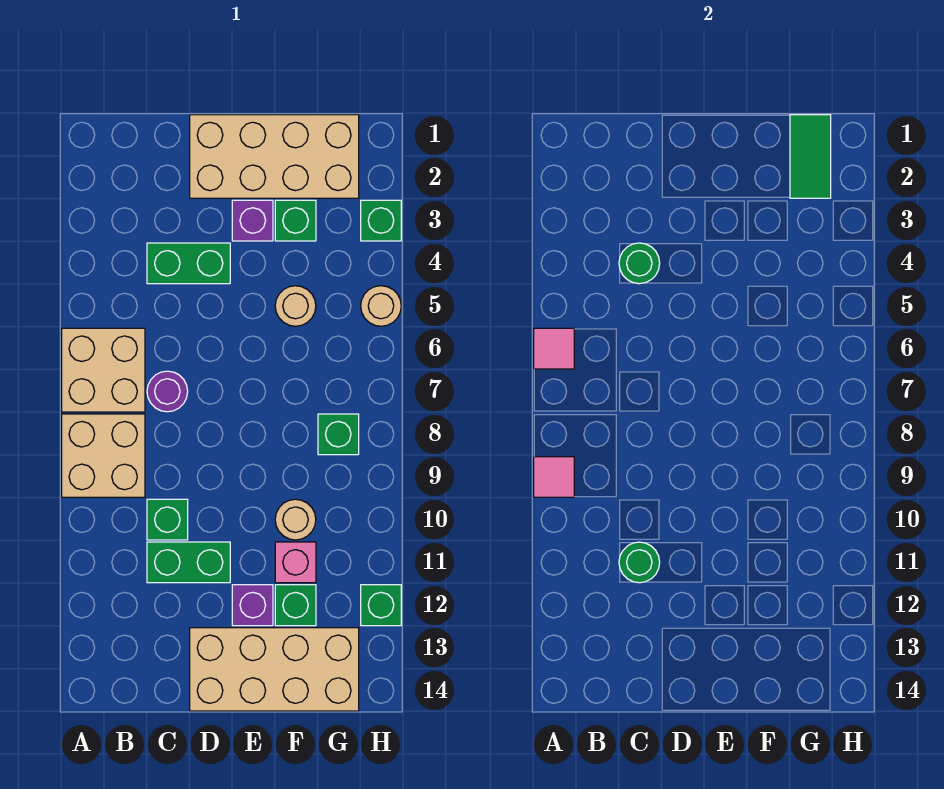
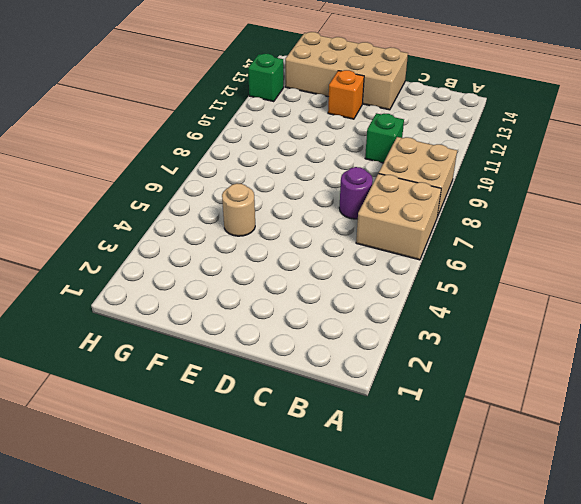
orange brick E12 level 1 -> purple brick E12 level 1
none -> green brick C4:D4 level 1
none -> green brick C11:D11 level 1
none -> tan brick D1:G2 level 1

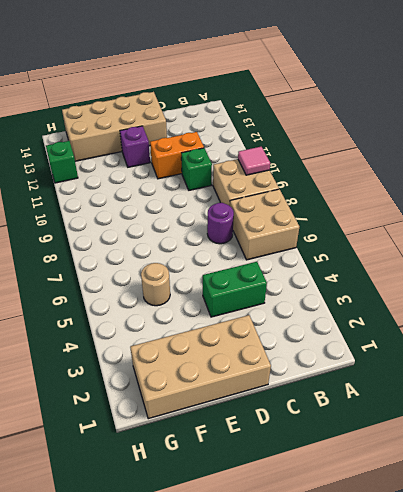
orange brick C11:D11 level 1 -> green brick C11:D11 level 1
none -> purple brick E3 level 1
none -> green brick F3 level 1
none -> tan round brick F10 level 1

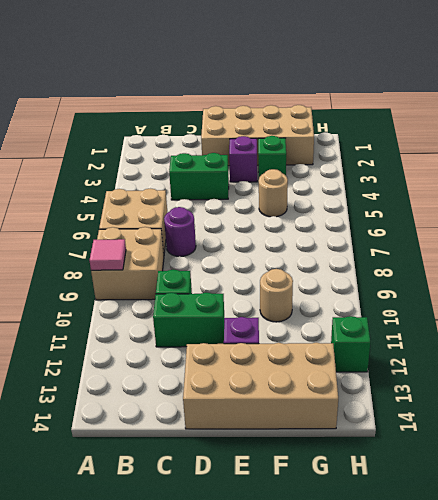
none -> pink brick F11 level 1
none -> green brick F12 level 1
none -> green brick G8 level 1

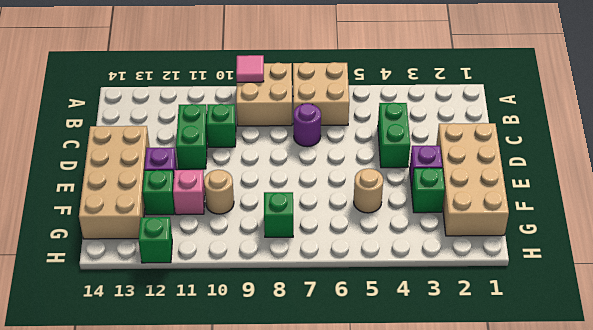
none -> green brick H3 level 1
none -> tan round brick H5 level 1
none -> pink tile A6 level 2

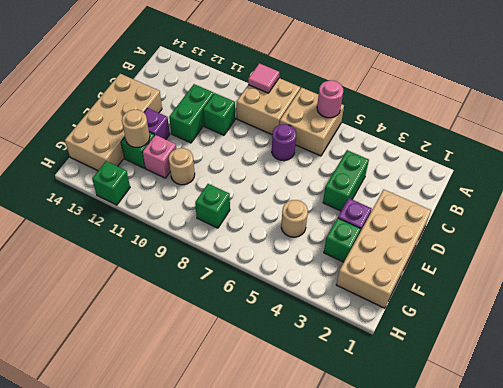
pink round brick A6 level 2 -> pink tile A6 level 2
tan round brick F12 level 2 -> tan round brick H5 level 1
none -> green brick H3 level 1
none -> green round brick C4 level 2
none -> green round brick C11 level 2

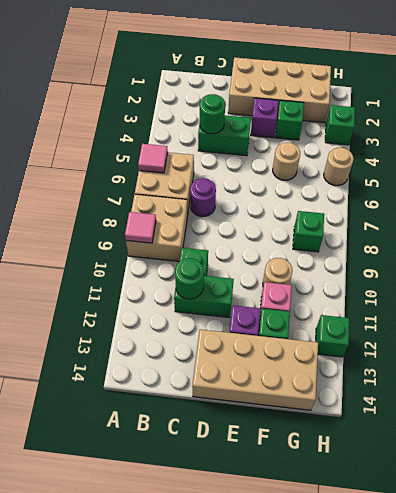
none -> green tile G1:G2 level 2

